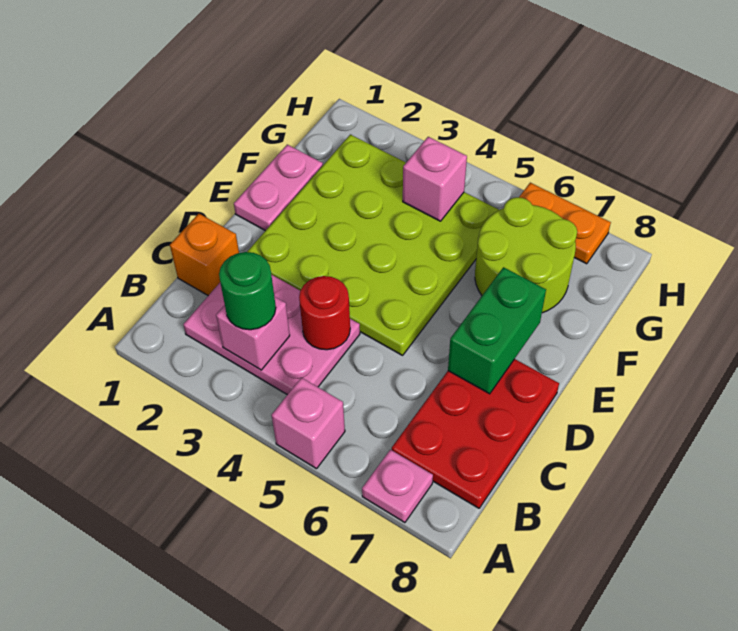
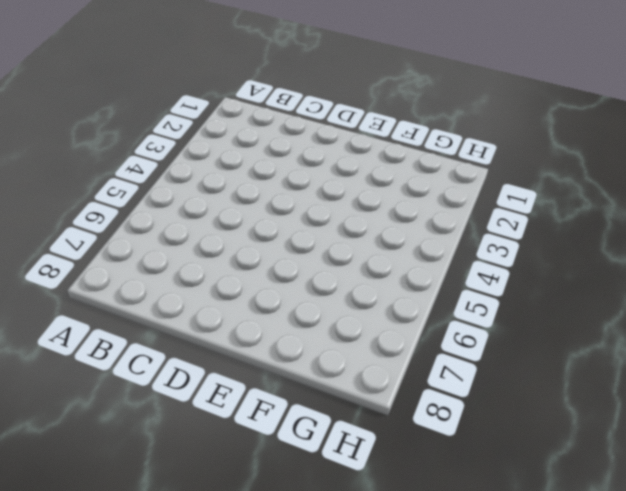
none -> pink brick A5 level 1
none -> pink plate A7 level 1
none -> pink plate B2:C4 level 1

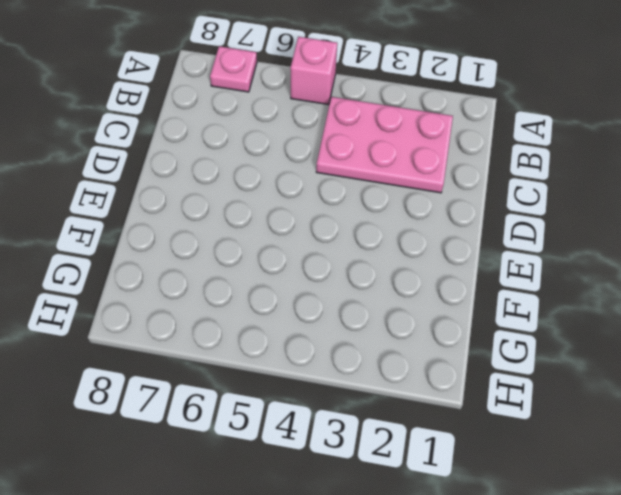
none -> red plate B7:D8 level 1
none -> orange brick C1 level 1
none -> lime plate D2:G5 level 1

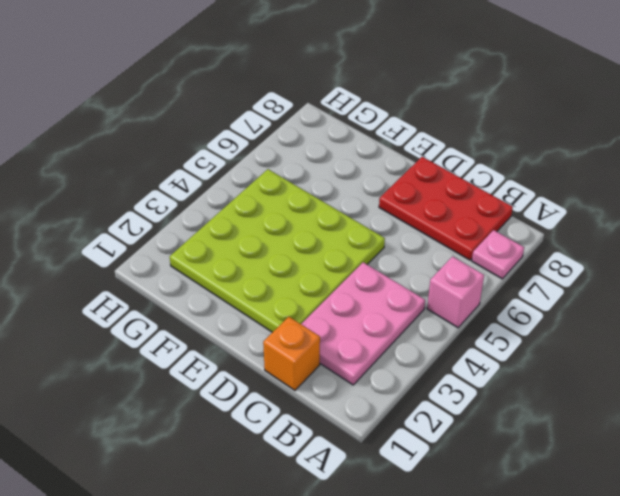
none -> pink plate E1:F1 level 1
none -> lime round brick F6:G7 level 1
none -> orange plate H6:H7 level 1

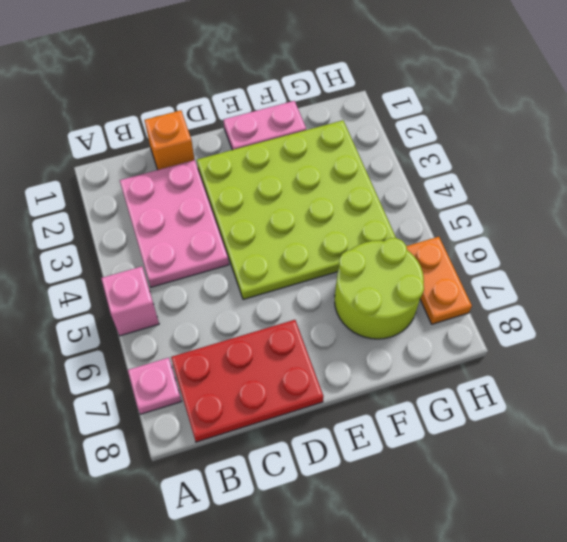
none -> pink brick B3 level 2
none -> red round brick C4 level 2
none -> green brick D7:E7 level 2

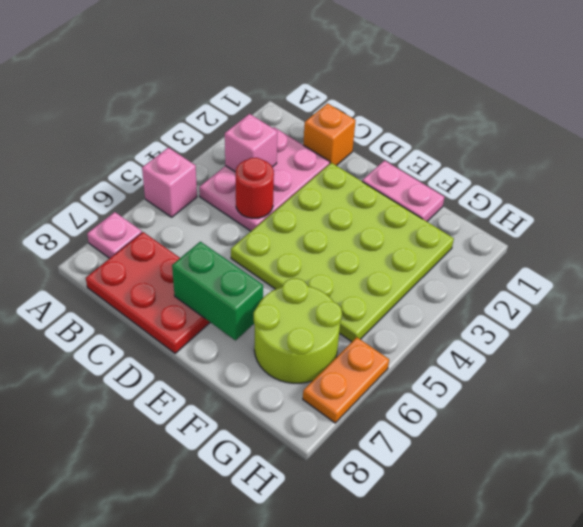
none -> pink brick G4 level 2
none -> green round brick B3 level 3

